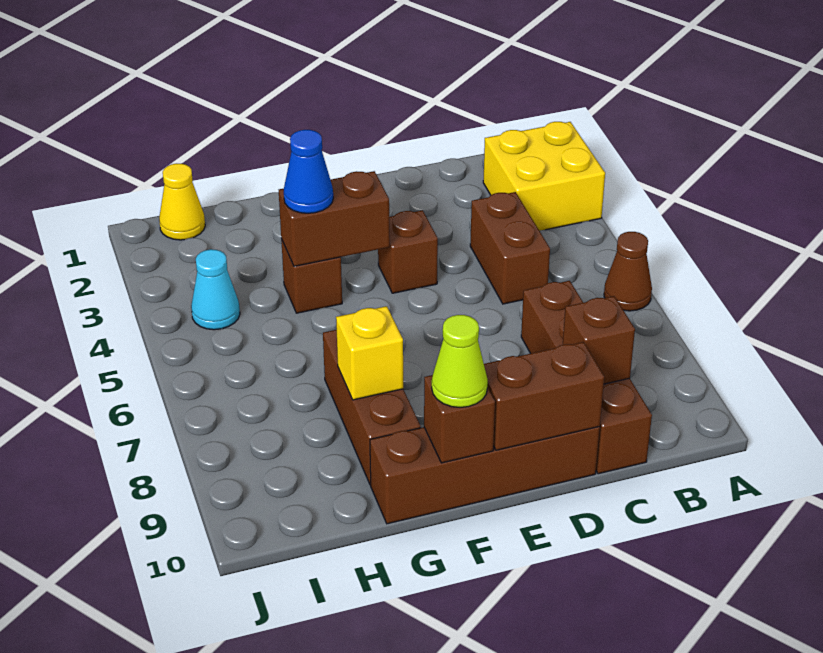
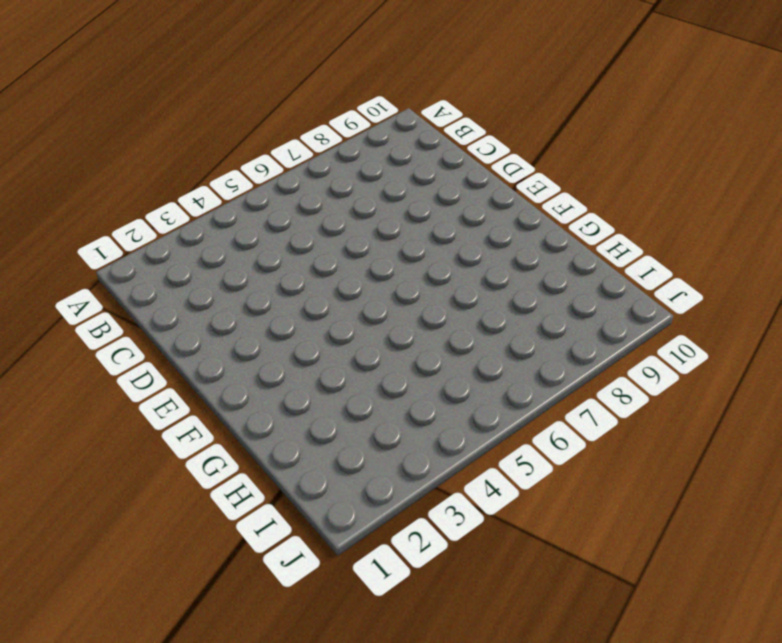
none -> yellow brick A2:B3 level 1
none -> brown cone A6 level 1
none -> brown brick C4:C5 level 1

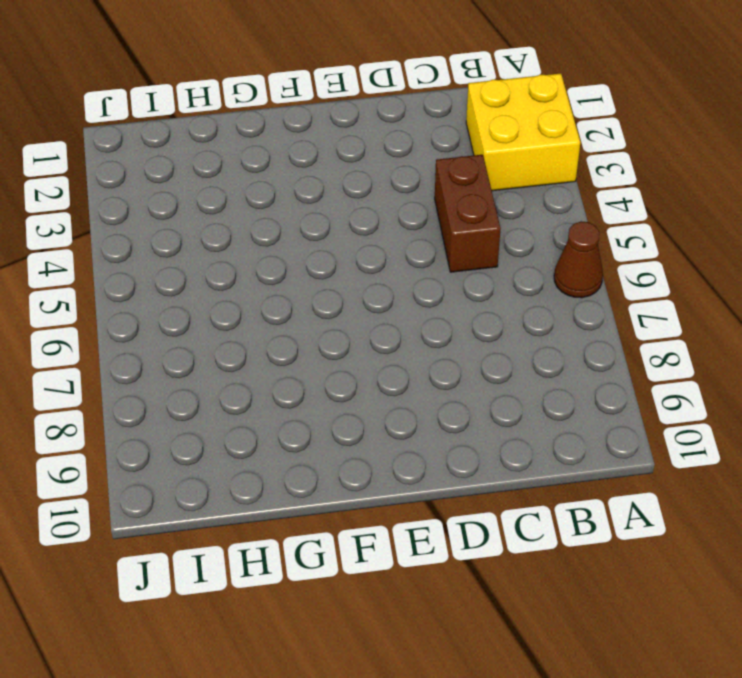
none -> brown brick C7:C10 level 1
none -> brown brick D10:G10 level 1
none -> brown brick E4 level 1

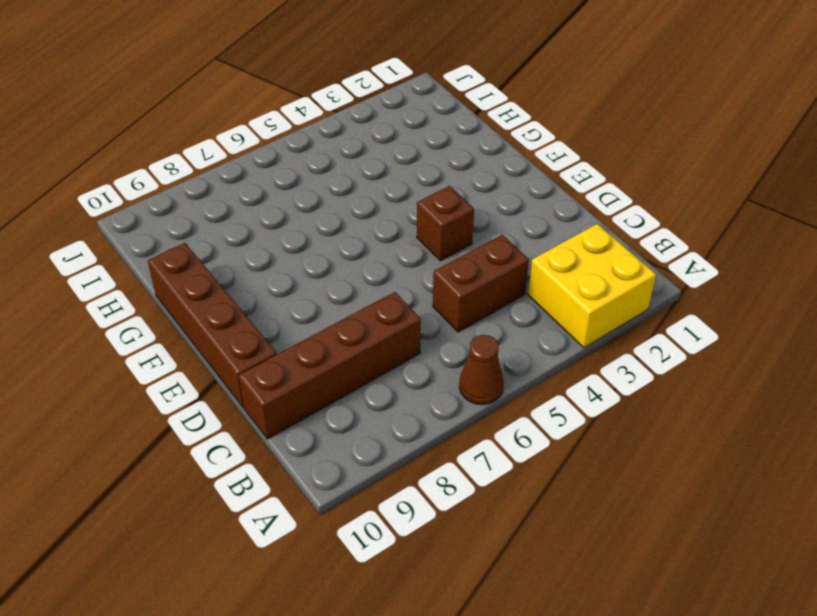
none -> brown brick G4 level 1
none -> brown brick G7:G9 level 1
none -> yellow cone I1 level 1

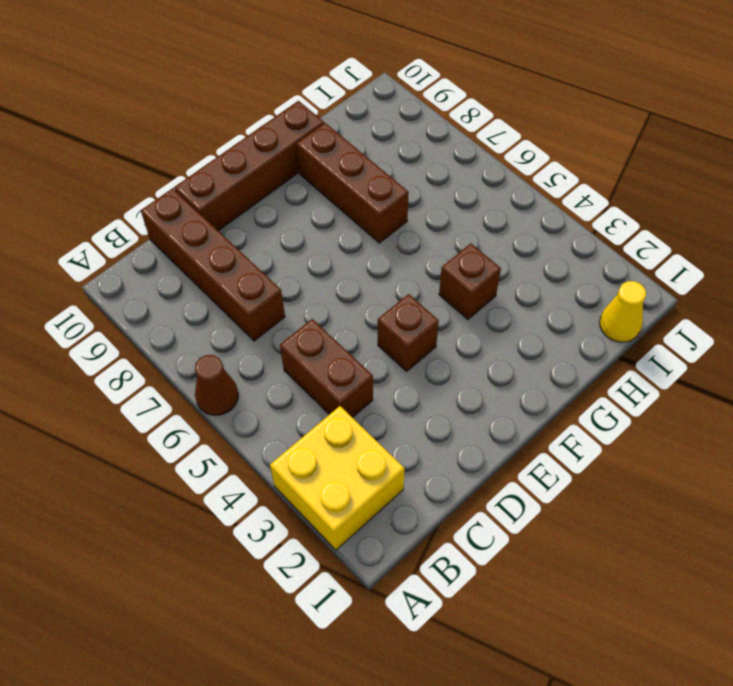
none -> cyan cone I4 level 1
none -> brown brick C9 level 2
none -> brown brick D10:E10 level 2

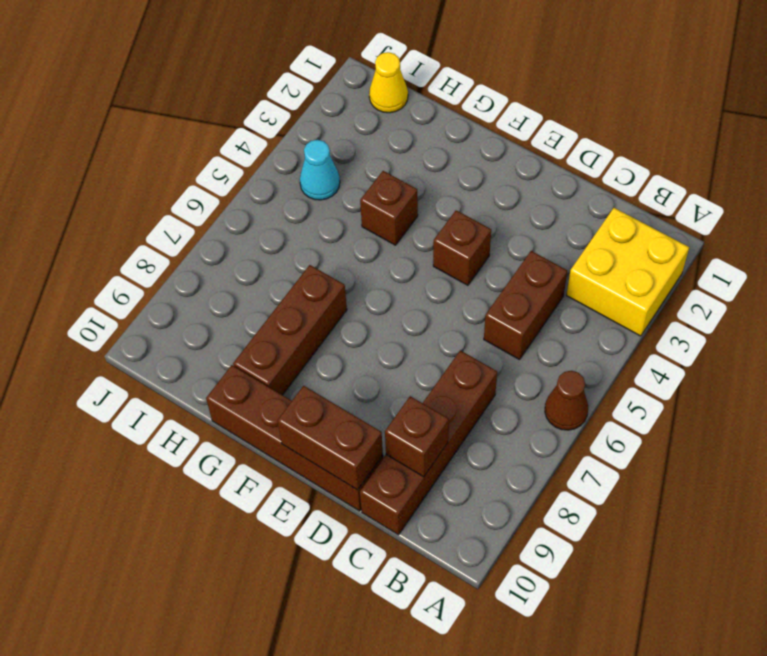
none -> brown brick F4:G4 level 2
none -> brown brick F10 level 2
none -> yellow brick G8 level 2

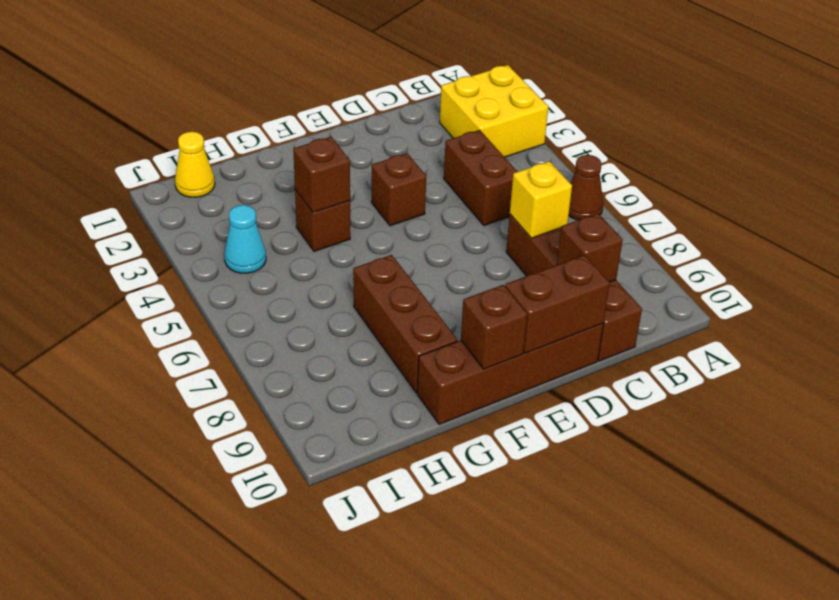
yellow brick C7 level 2 -> yellow brick G8 level 2
brown brick G4 level 2 -> brown brick F4:G4 level 2
none -> lime cone F10 level 3
none -> blue cone G4 level 3

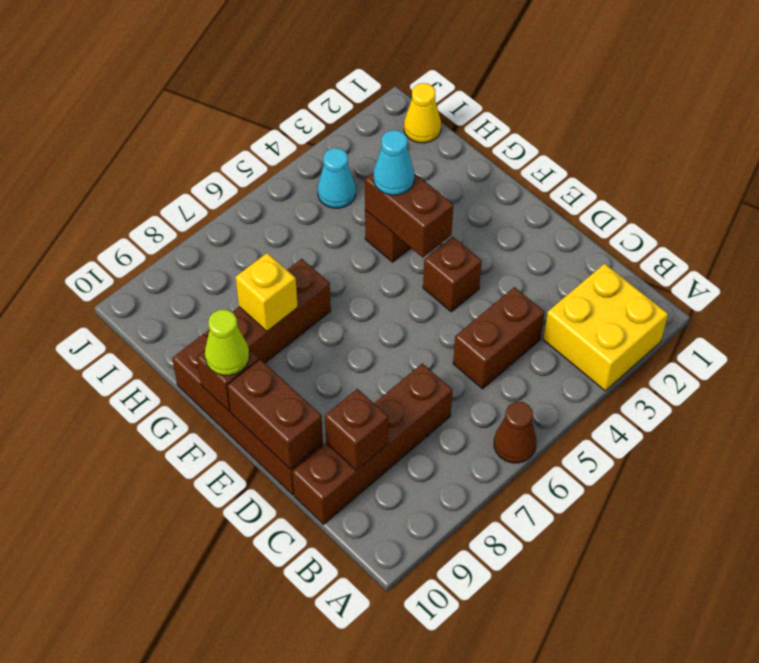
cyan cone G4 level 3 -> blue cone G4 level 3

